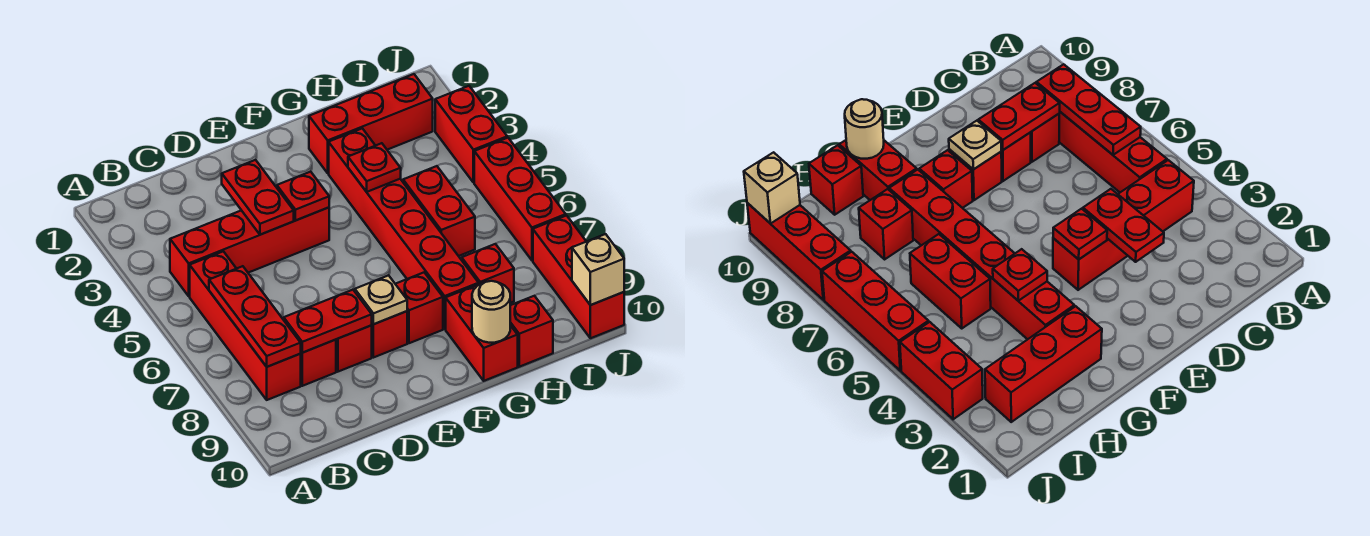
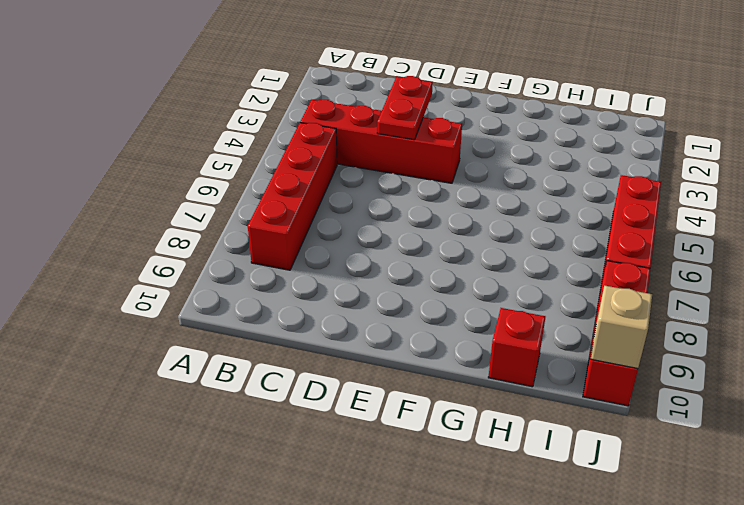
none -> red brick C8 level 1
none -> red brick D8 level 1
none -> red brick E8 level 1

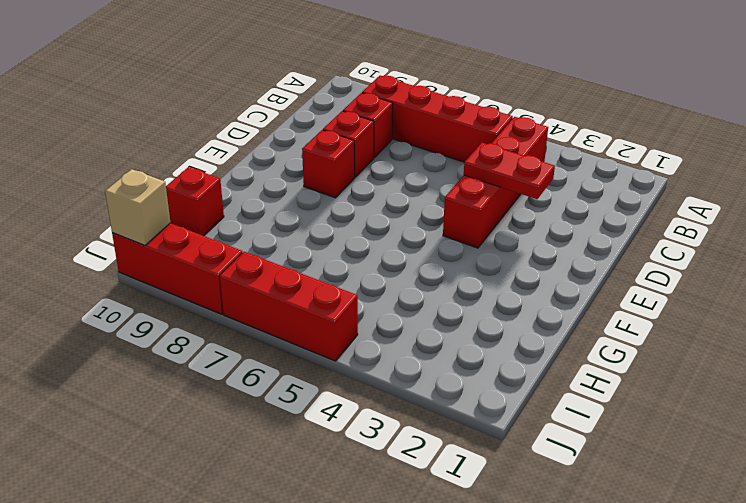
none -> red brick F8 level 1
none -> red brick G2:I2 level 1
none -> red brick G3:G8 level 1

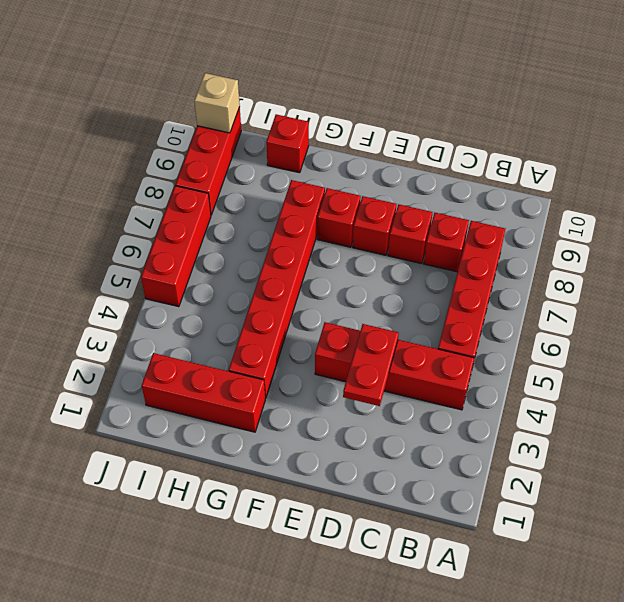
none -> red brick G9:G10 level 1
none -> red brick H5:H6 level 1
none -> red brick H8 level 1

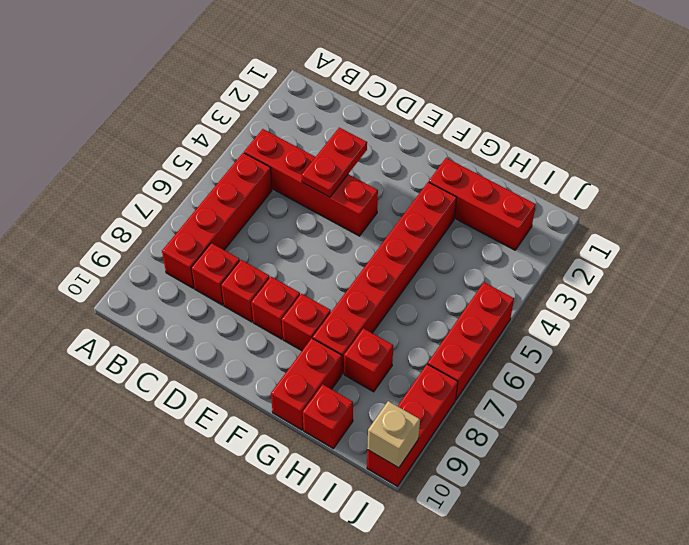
none -> red brick H5:H6 level 1
none -> red brick J3:J4 level 1
none -> red plate B6:B8 level 2

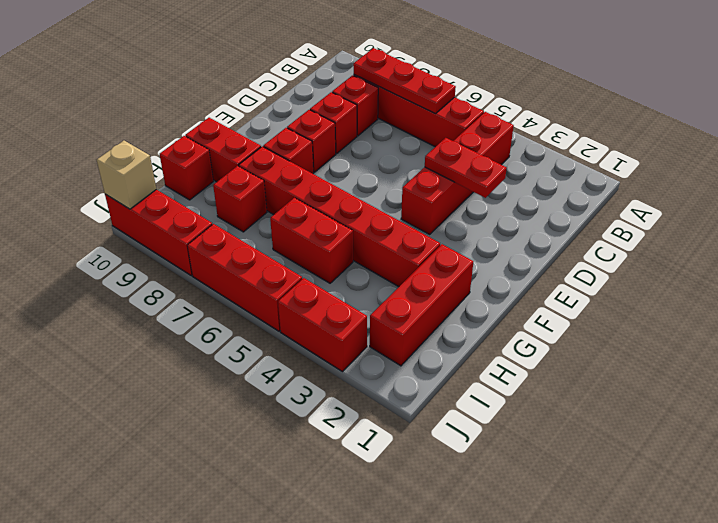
none -> red plate C8:D8 level 2
none -> red plate E4 level 2
none -> tan plate E8 level 2

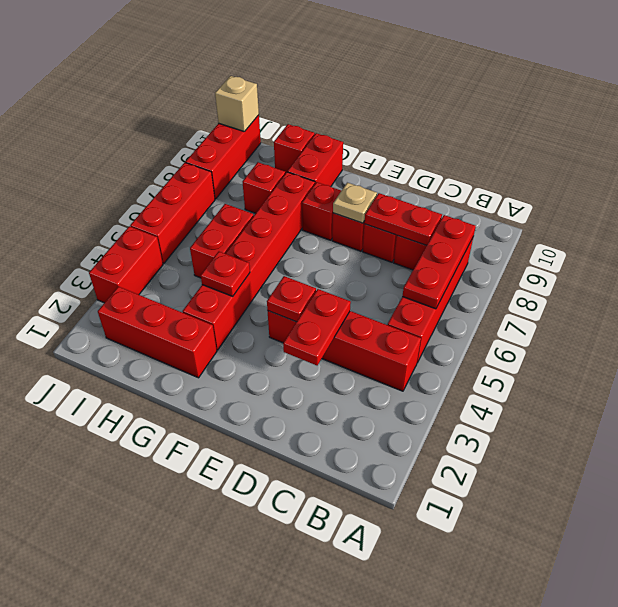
none -> tan round brick G10 level 2

